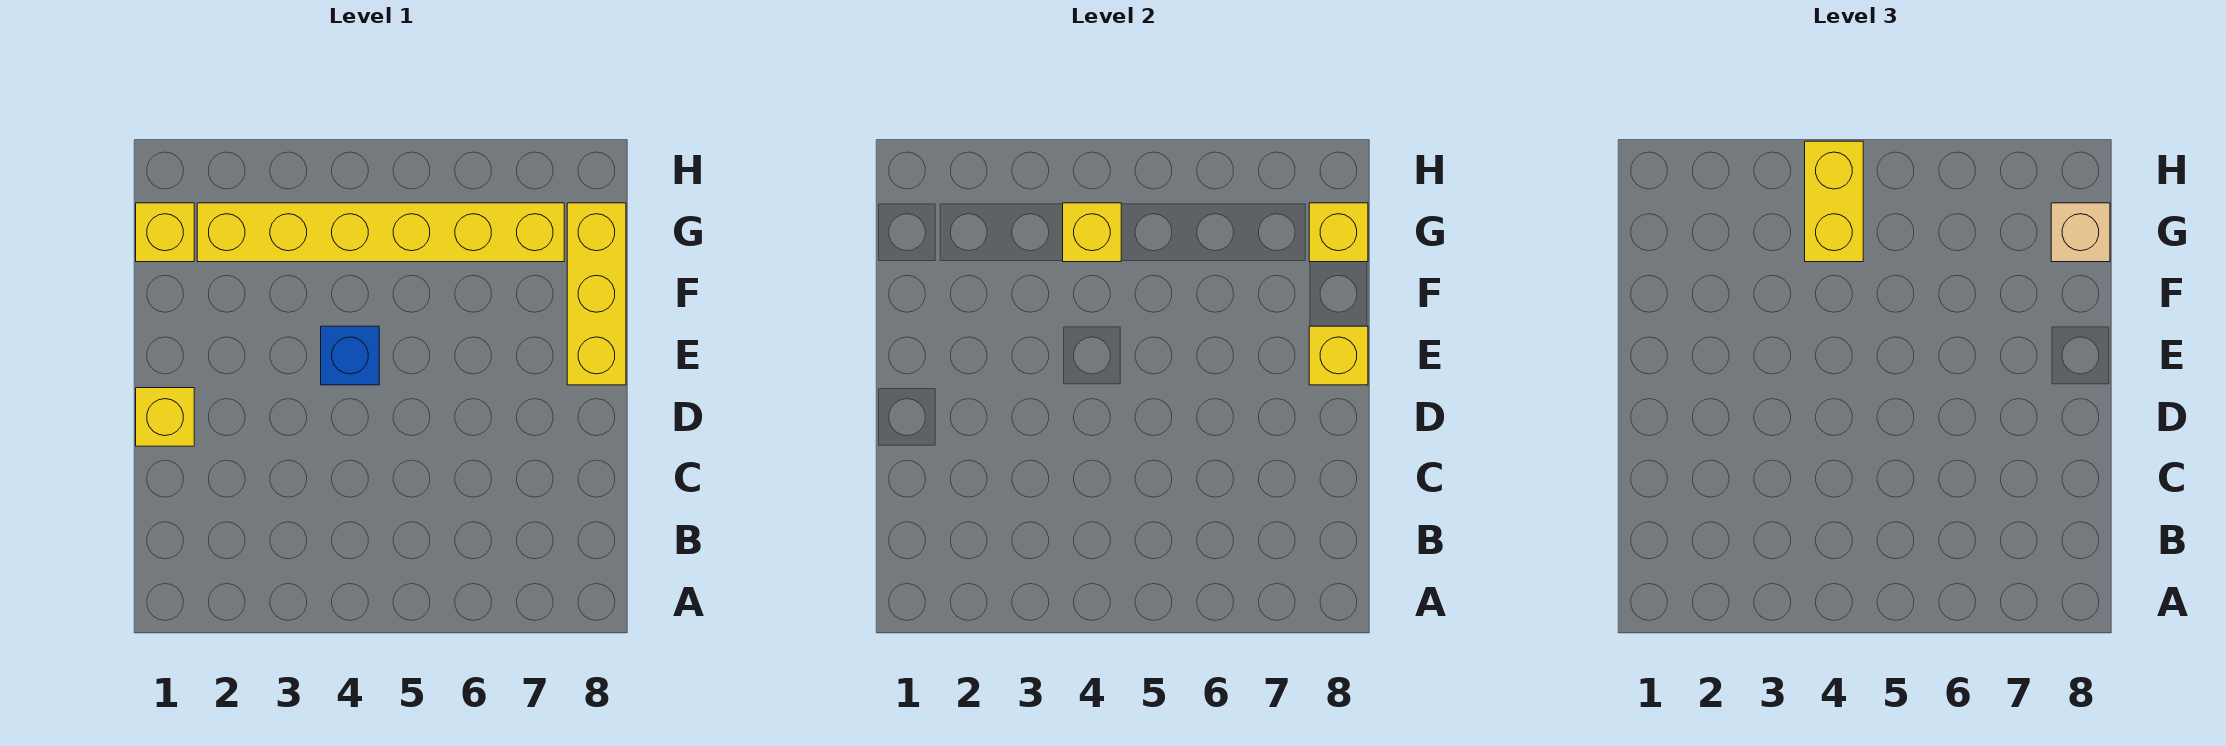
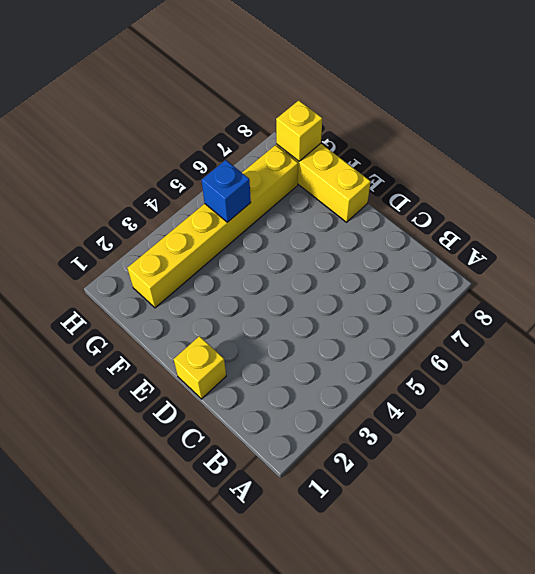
blue brick G5 level 2 -> blue brick E4 level 1
none -> yellow brick G1 level 1
none -> yellow brick E8 level 2

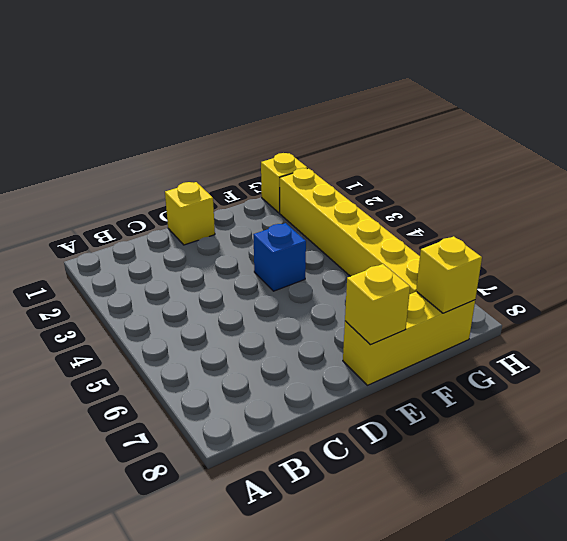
none -> yellow brick G4 level 2
none -> yellow brick G4:H4 level 3

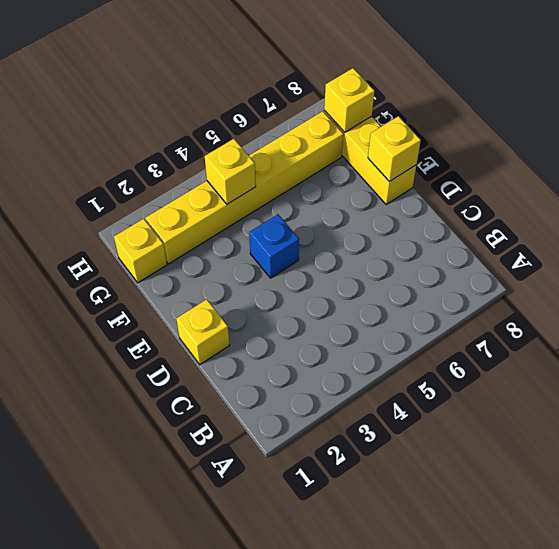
none -> yellow brick G4:H4 level 3
none -> tan brick G8 level 3

